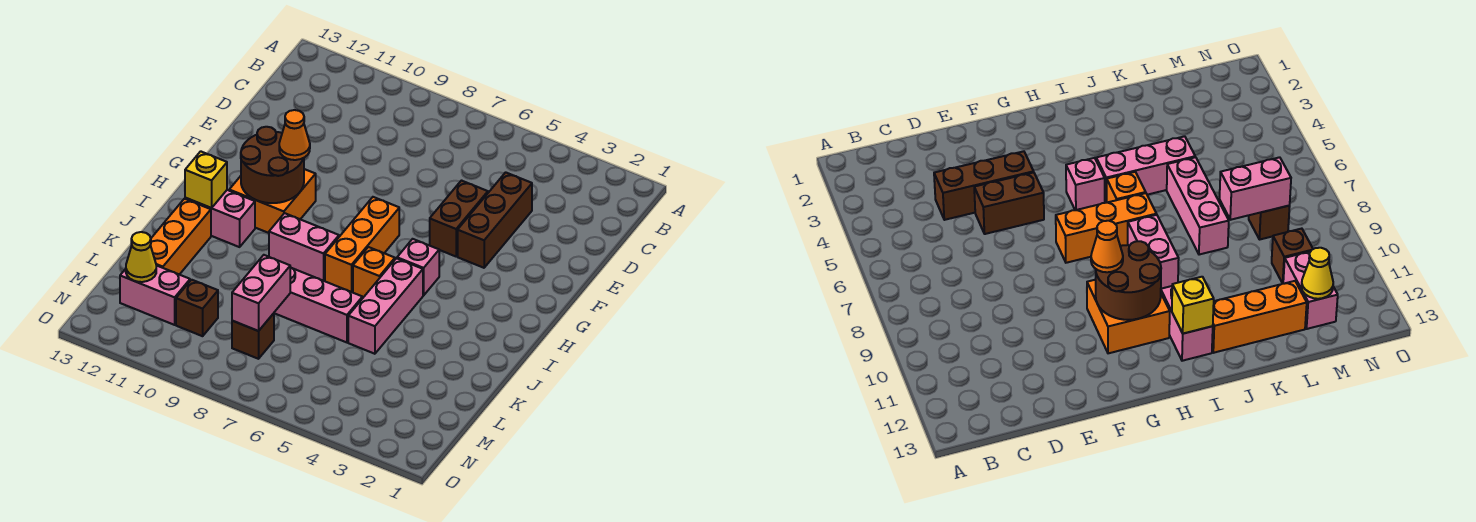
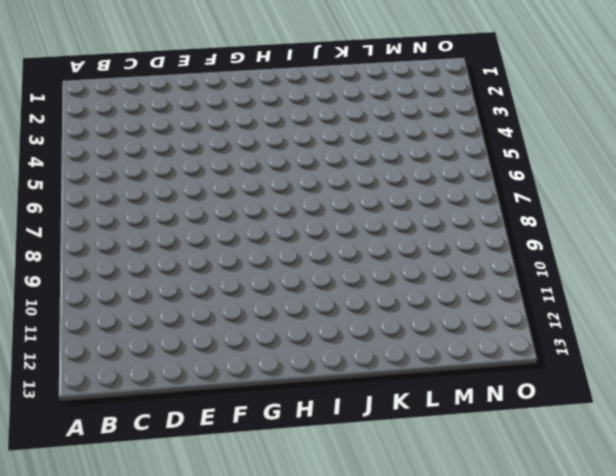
none -> brown brick D4:F4 level 1
none -> brown brick E5:F5 level 1
none -> orange brick G7:I7 level 1

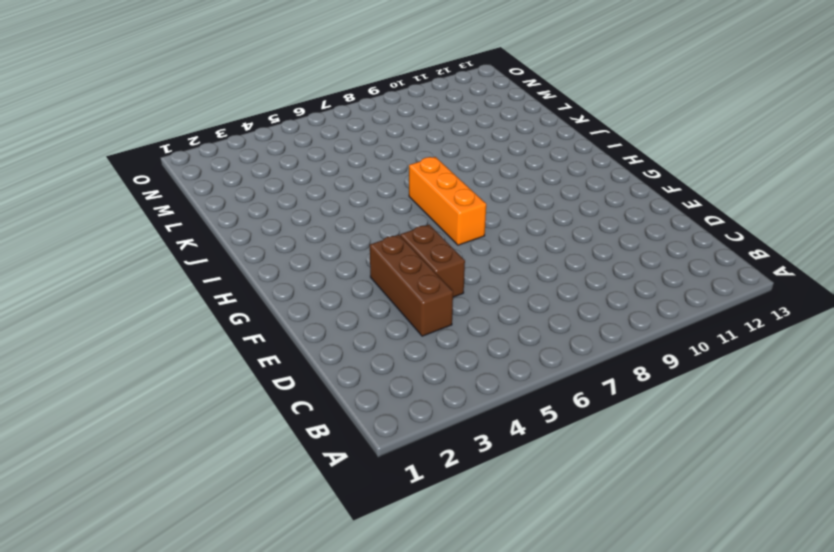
none -> orange brick G10:H11 level 1
none -> pink brick H5 level 1
none -> pink brick I5:K5 level 1

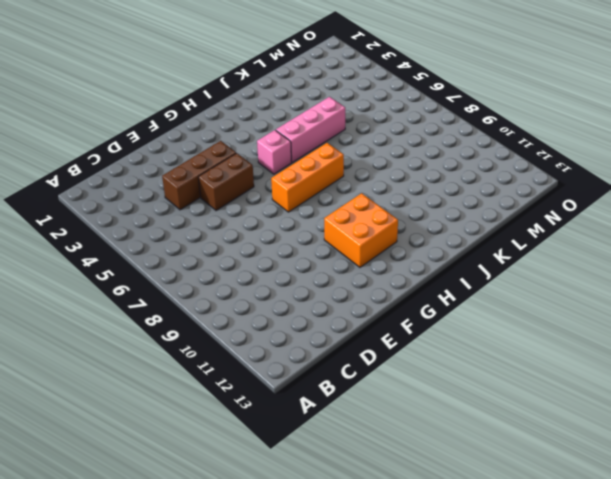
none -> orange brick I6 level 1
none -> pink brick I8:I9 level 1
none -> pink brick I11:I12 level 1

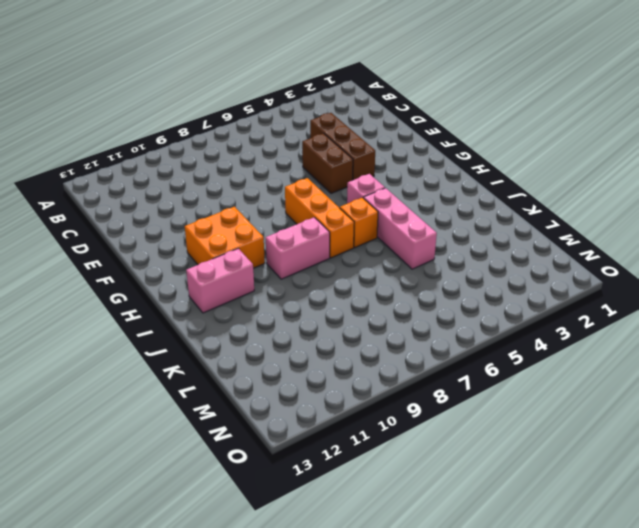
none -> orange brick J12:L12 level 1
none -> pink brick K6:K8 level 1
none -> brown brick M8 level 1

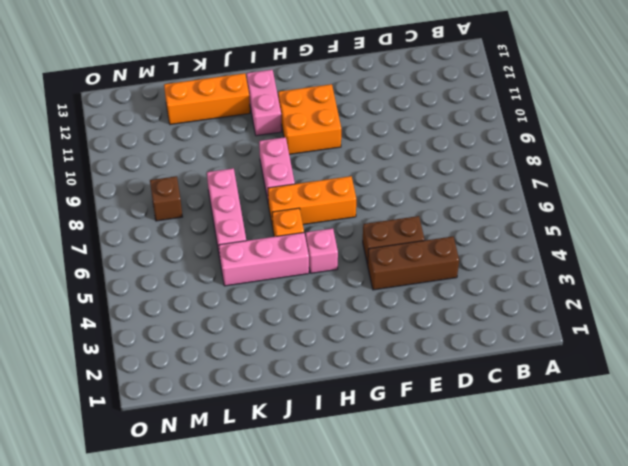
none -> brown brick M10 level 1
none -> pink brick M11:M12 level 1
none -> brown round brick G10:H11 level 2

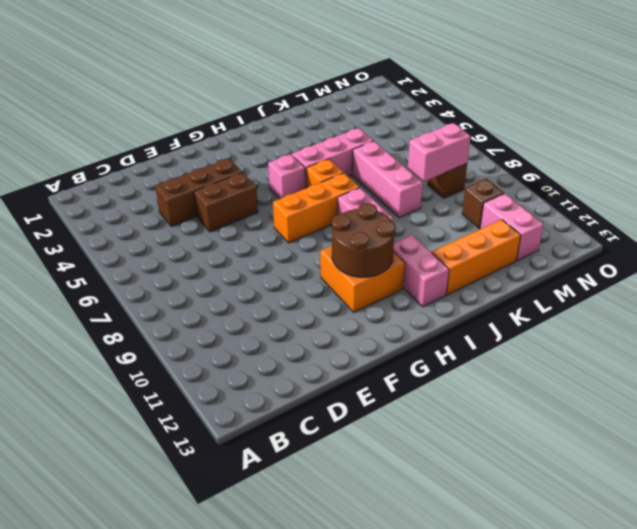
none -> yellow brick I12 level 2
none -> yellow cone M12 level 2
none -> orange cone G10 level 3

